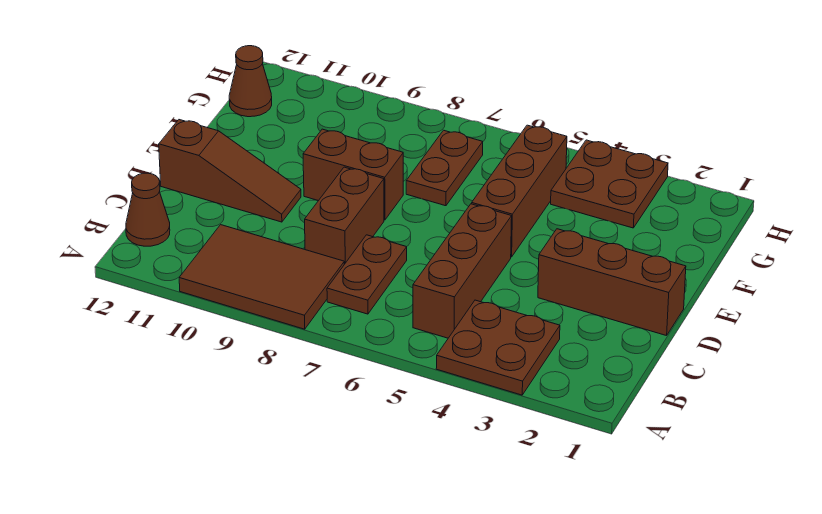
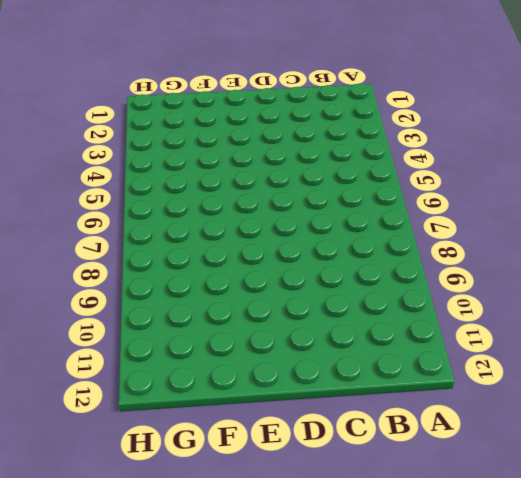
none -> brown plate A3:B4 level 1
none -> brown tile A8:B10 level 1
none -> brown brick B5:D5 level 1

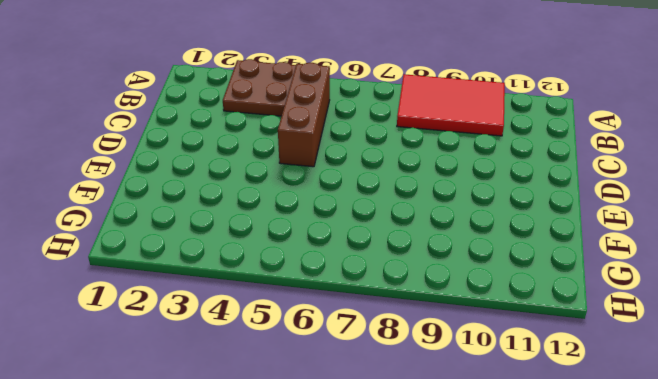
red tile A8:B10 level 1 -> brown tile A8:B10 level 1
none -> brown plate B7:C7 level 1
none -> brown cone B12 level 1
none -> brown brick C8:D8 level 1

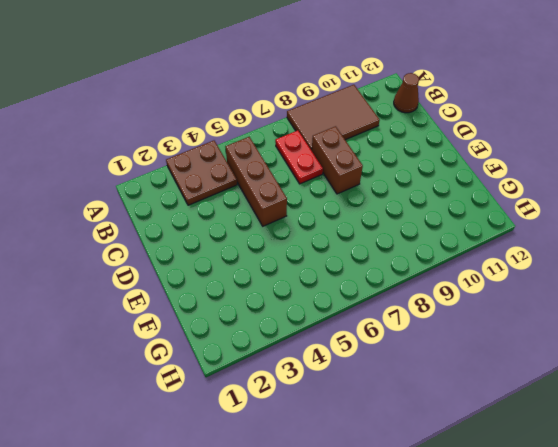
red plate B7:C7 level 1 -> brown plate B7:C7 level 1
none -> brown brick D1:D3 level 1
none -> brown slope D10:D12 level 1 top 12
none -> brown brick E5:G5 level 1

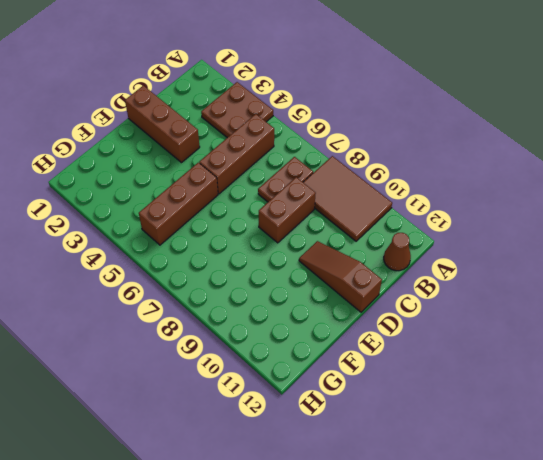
none -> brown brick E8:E9 level 1
none -> brown plate F7:G7 level 1
none -> brown plate G3:H4 level 1

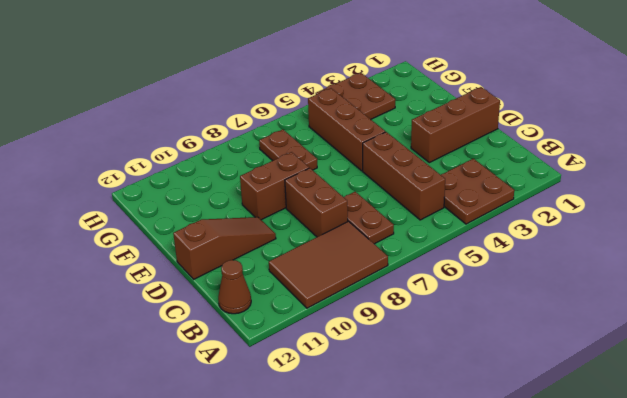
none -> brown cone G12 level 1

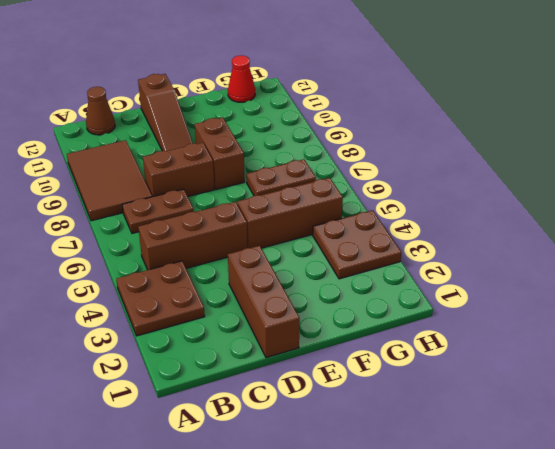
red cone G12 level 1 -> brown cone G12 level 1

